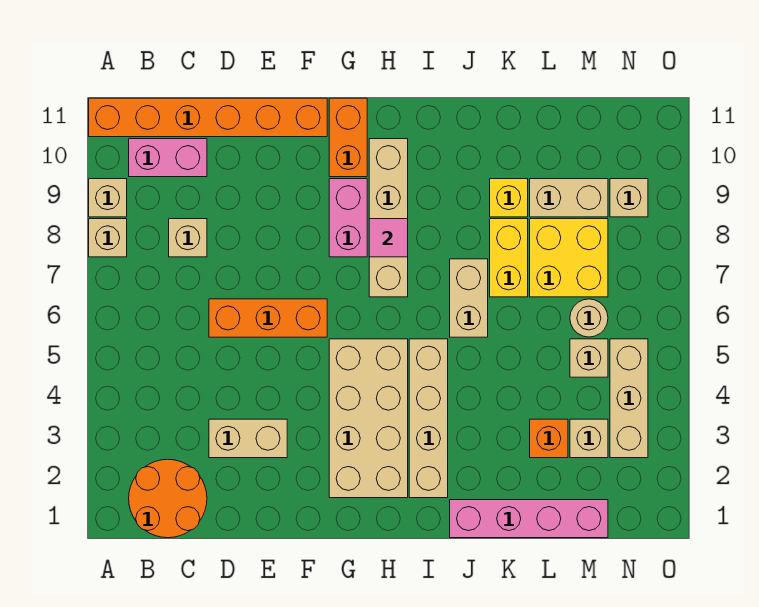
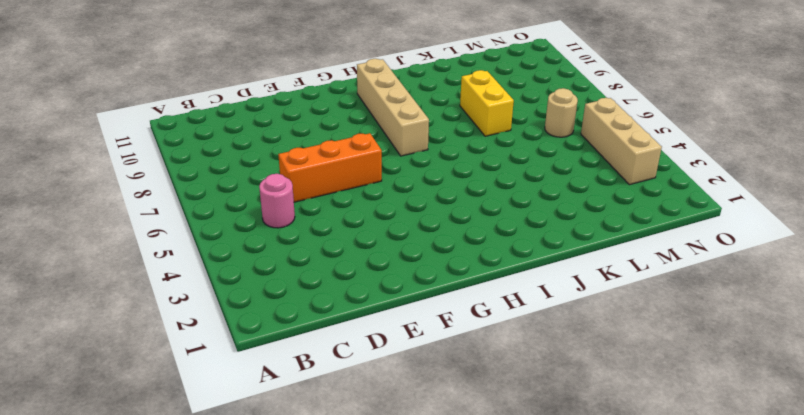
pink round brick C5 level 1 -> none
none -> tan brick A8 level 1
none -> tan brick A9 level 1
none -> orange brick A11:F11 level 1

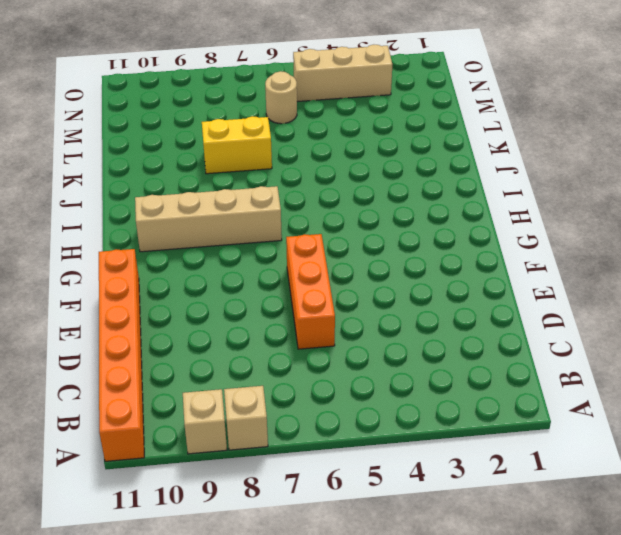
none -> orange round brick B1:C2 level 1
none -> pink brick B10:C10 level 1
none -> tan brick C8 level 1

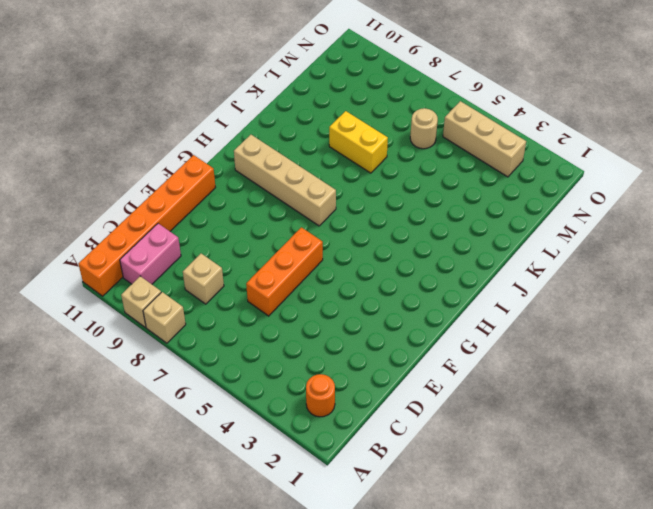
orange round brick B2 level 1 -> orange round brick B1:C2 level 1
none -> tan brick D3:E3 level 1
none -> tan brick G2:H5 level 1
none -> pink brick G8:G9 level 1

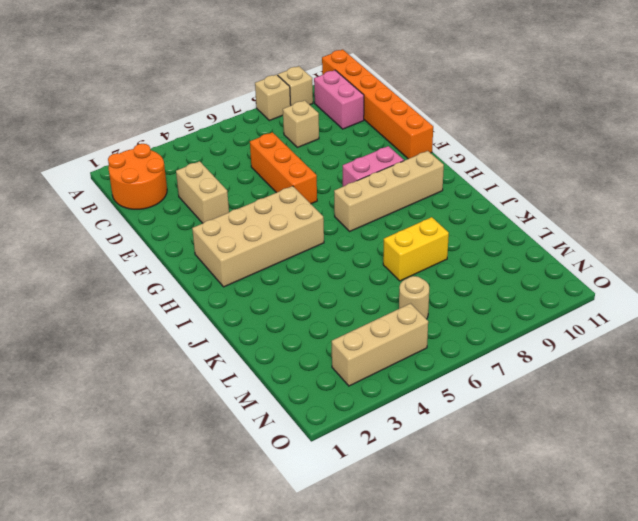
none -> orange brick G10:G11 level 1
none -> tan brick I2:I5 level 1
none -> pink brick J1:M1 level 1

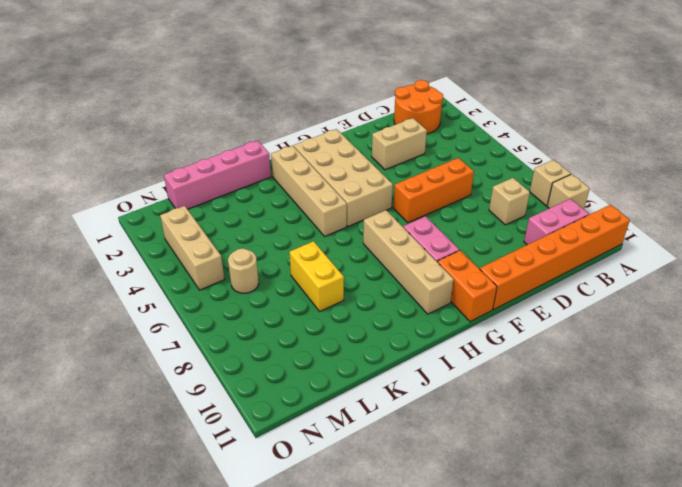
none -> tan brick J6:J7 level 1
none -> yellow brick K9 level 1
none -> orange brick L3 level 1

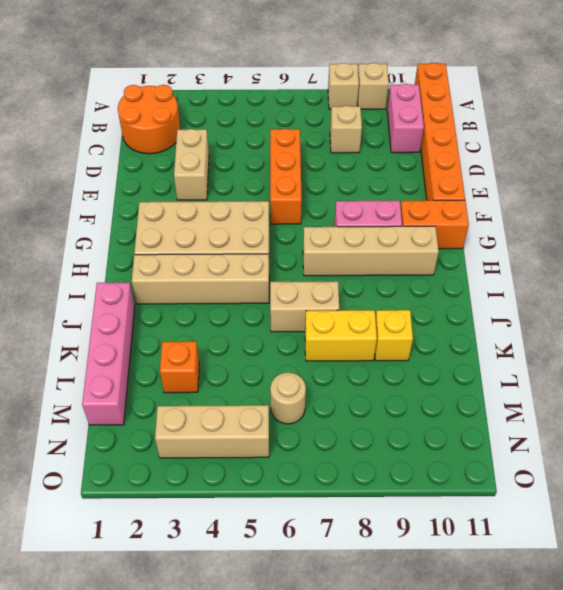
none -> yellow brick L7:M8 level 1
none -> tan brick L9:M9 level 1
none -> tan brick M3 level 1

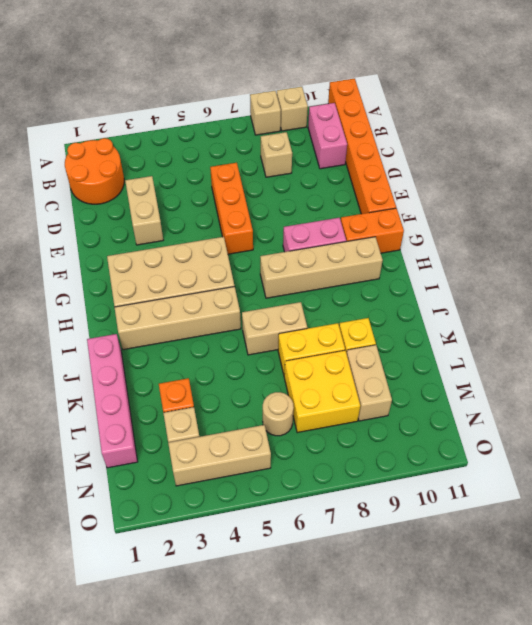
none -> tan brick M5 level 1
none -> tan brick N9 level 1
none -> pink tile H8 level 2

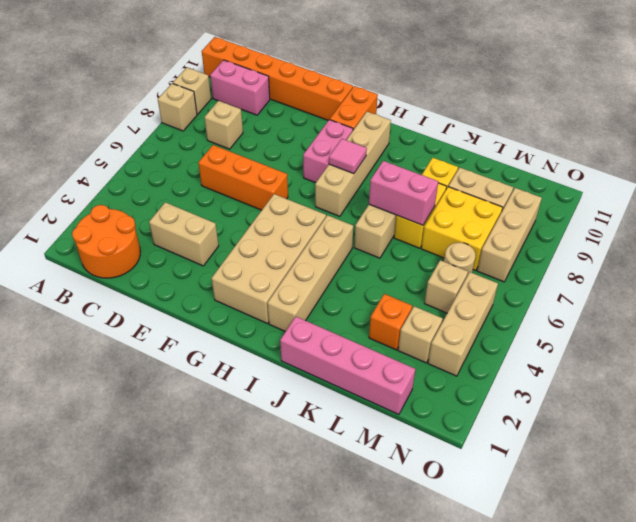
pink brick J7:K7 level 2 -> none
tan brick N7:N9 level 1 -> tan brick N9 level 1

